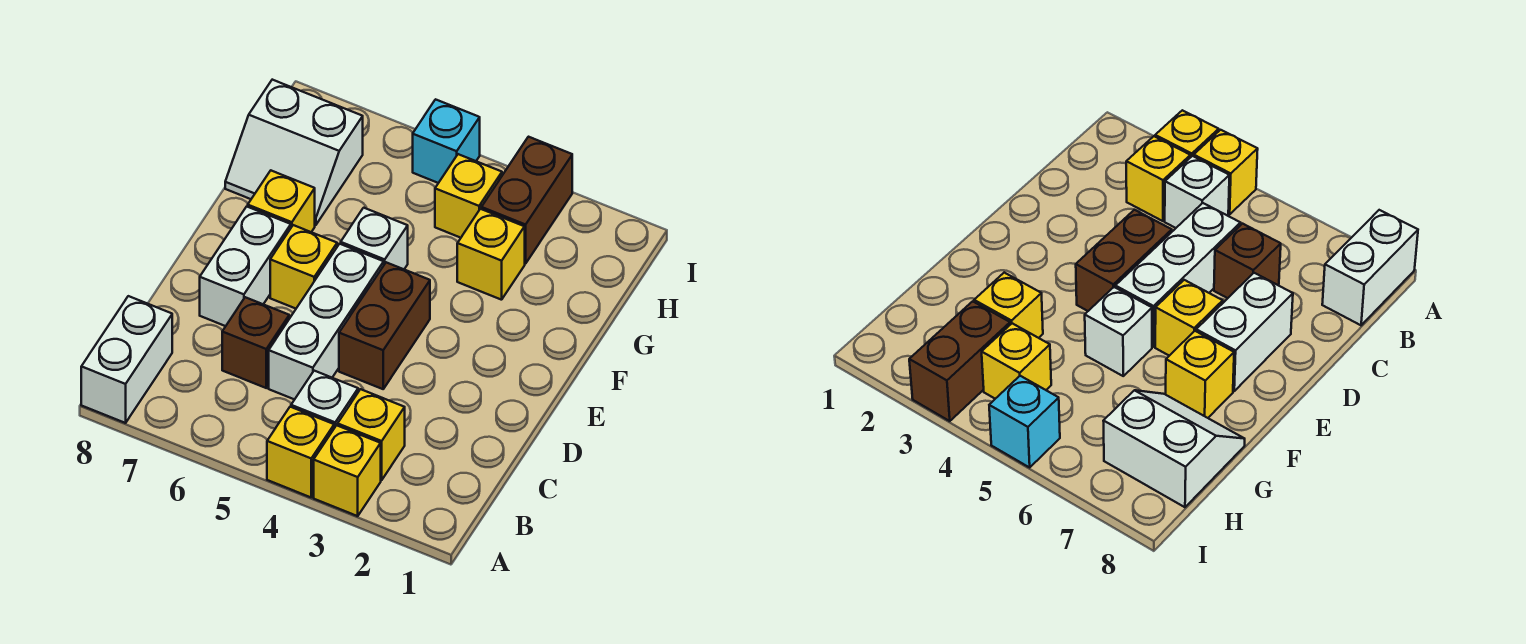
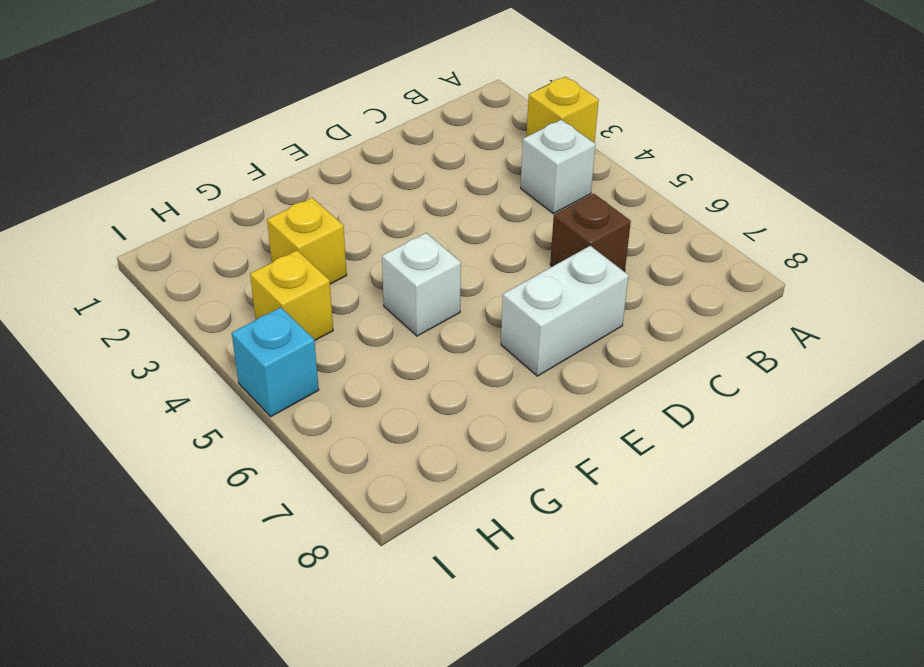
none -> yellow brick A4 level 1
none -> white brick A8:B8 level 1
none -> yellow brick B3 level 1

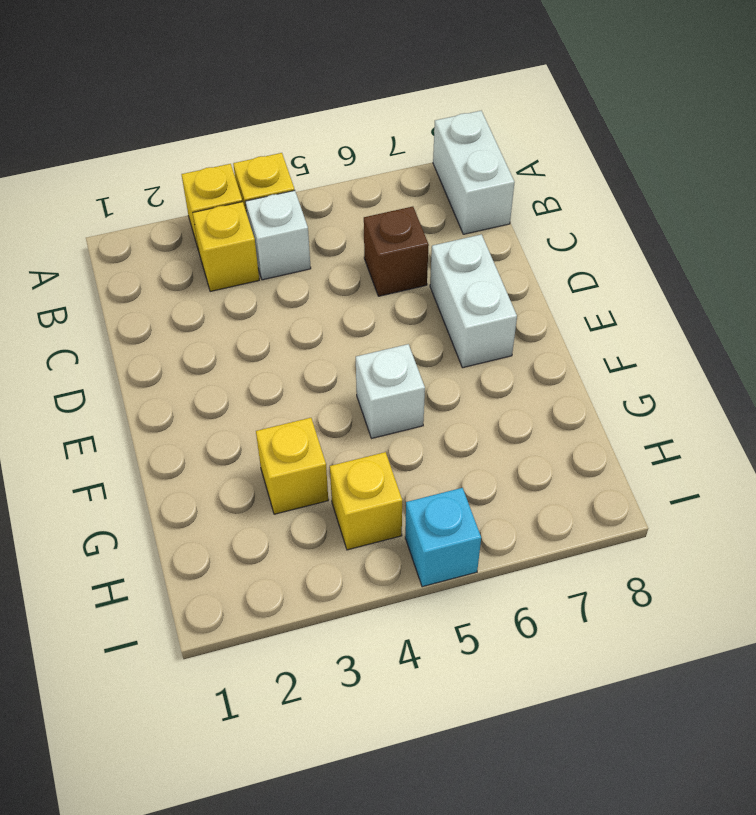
none -> white brick C5:E5 level 1
none -> brown brick D4:E4 level 1
none -> yellow brick E6 level 1

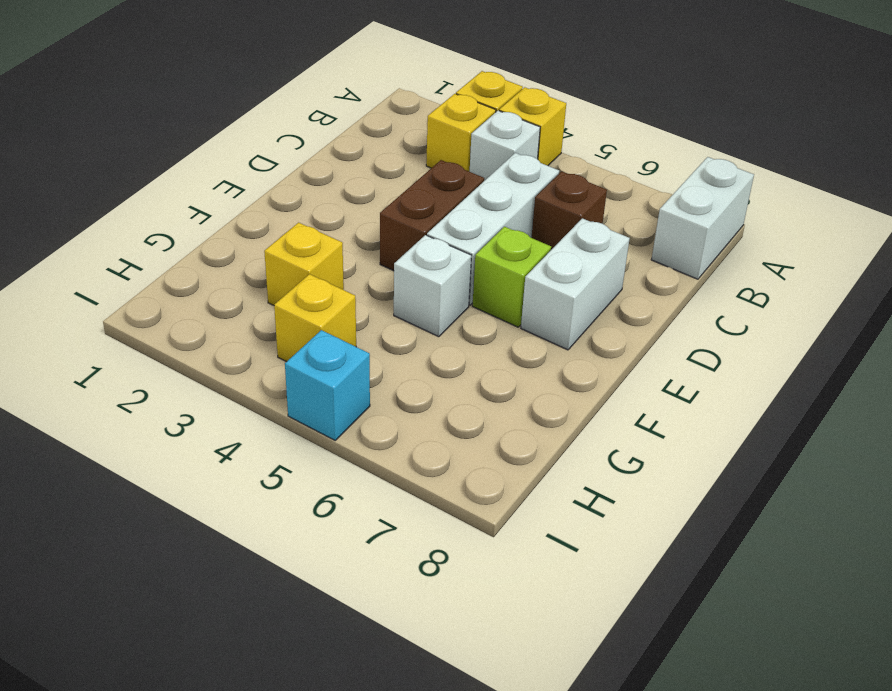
lime brick E6 level 1 -> yellow brick E6 level 1
none -> yellow brick F7 level 1
none -> white slope G7:H8 level 1 top H
none -> brown brick H3:I3 level 1

